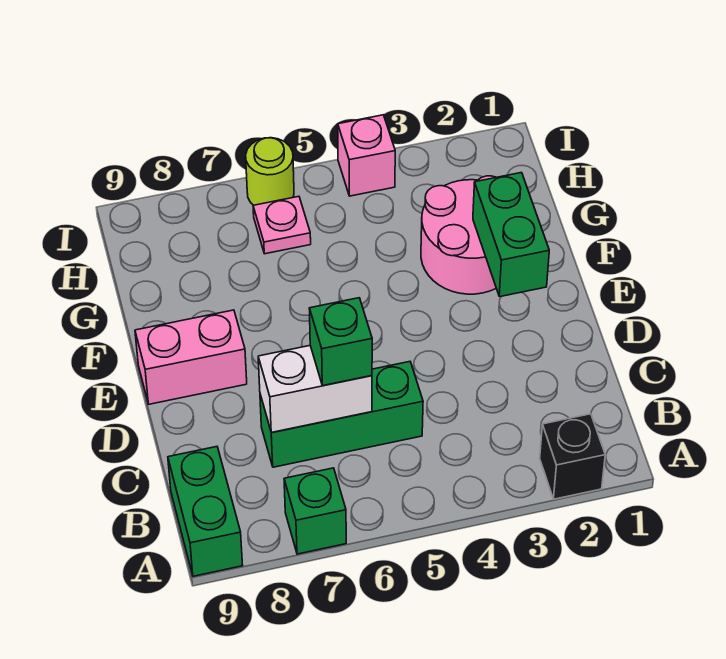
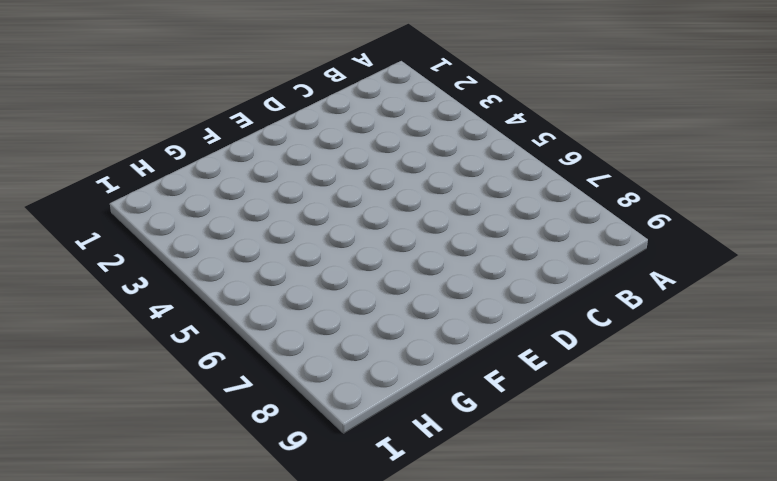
none -> black brick A2 level 1
none -> green brick A7 level 1
none -> green brick A9:B9 level 1

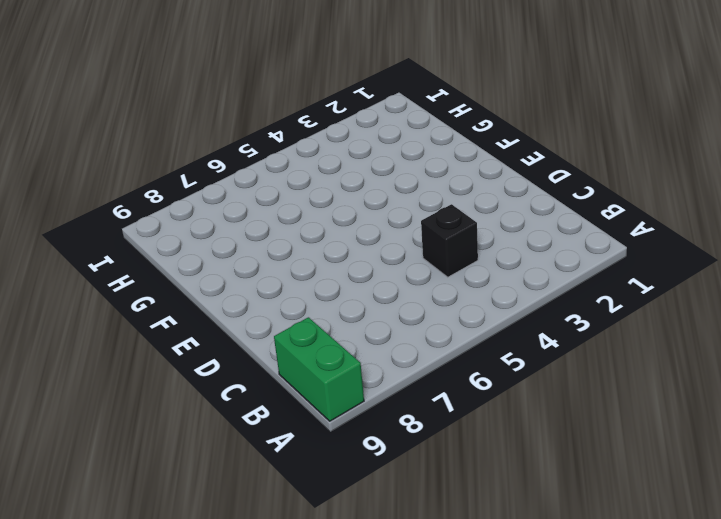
black brick C4 level 1 -> black brick A2 level 1
none -> green brick A7 level 1
none -> green brick C5:C7 level 1
none -> pink brick E8:E9 level 1

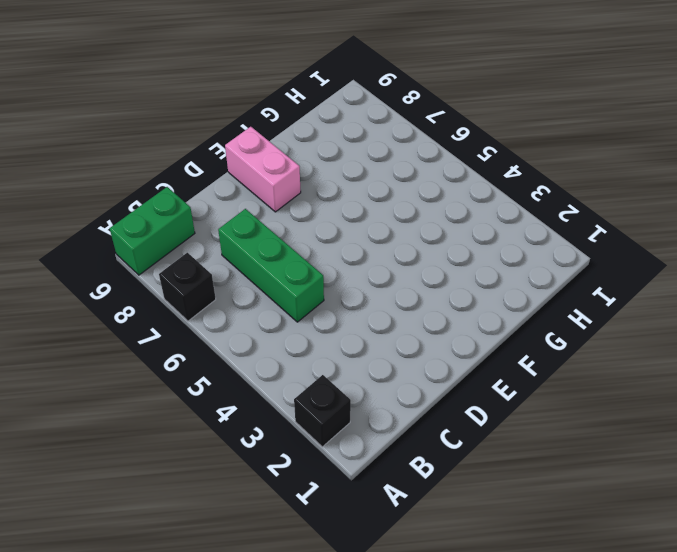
black brick A7 level 1 -> green brick A7 level 1
none -> pink round brick F2:G3 level 1
none -> pink plate H6 level 1
none -> pink brick I4 level 1

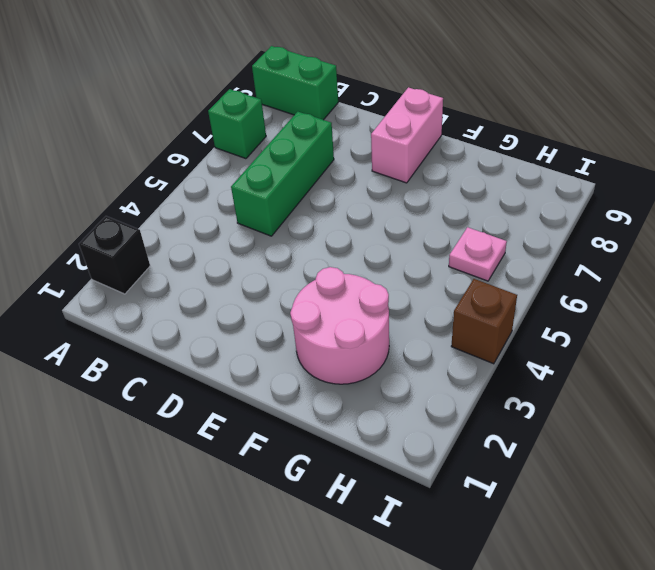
brown brick I4 level 1 -> pink brick I4 level 1
none -> lime round brick I6 level 1
none -> white brick C6:C7 level 2
none -> green brick E2:F2 level 2

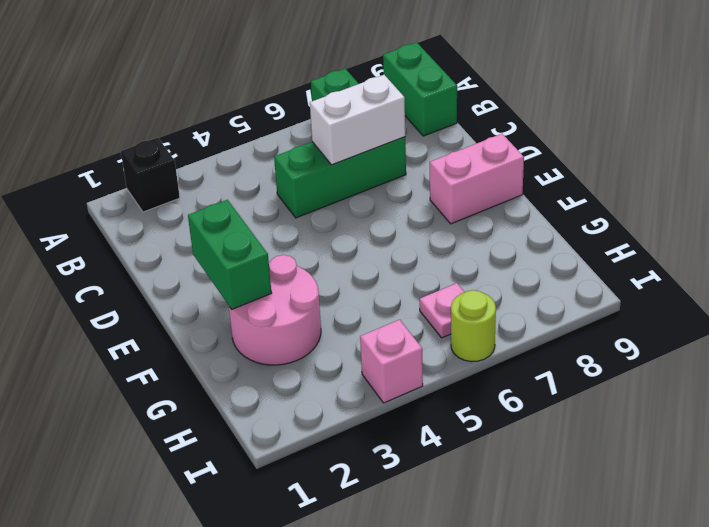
none -> green brick C6 level 3

